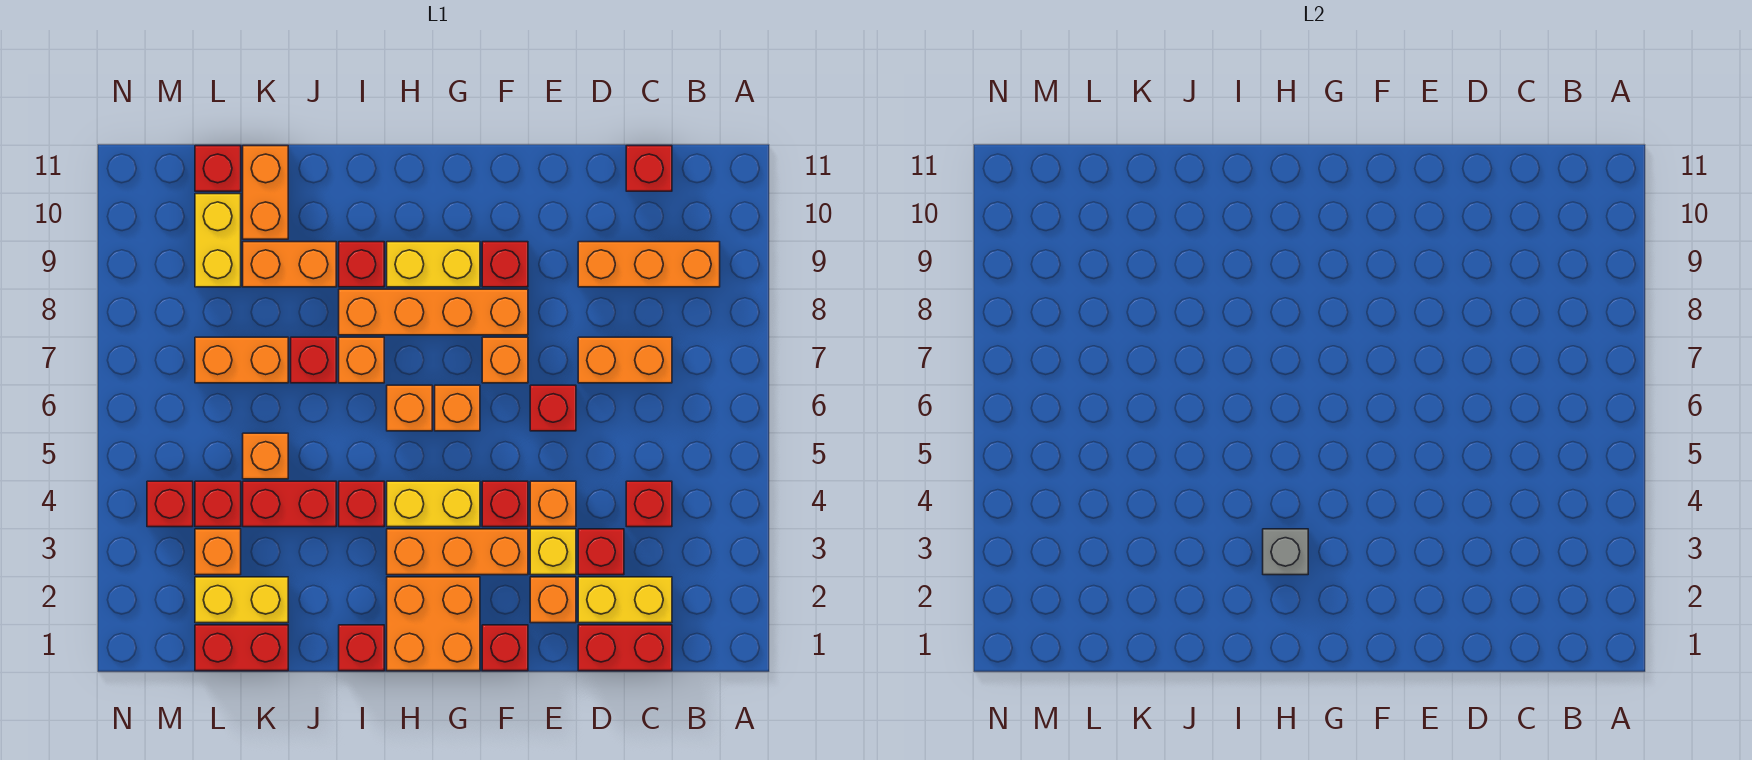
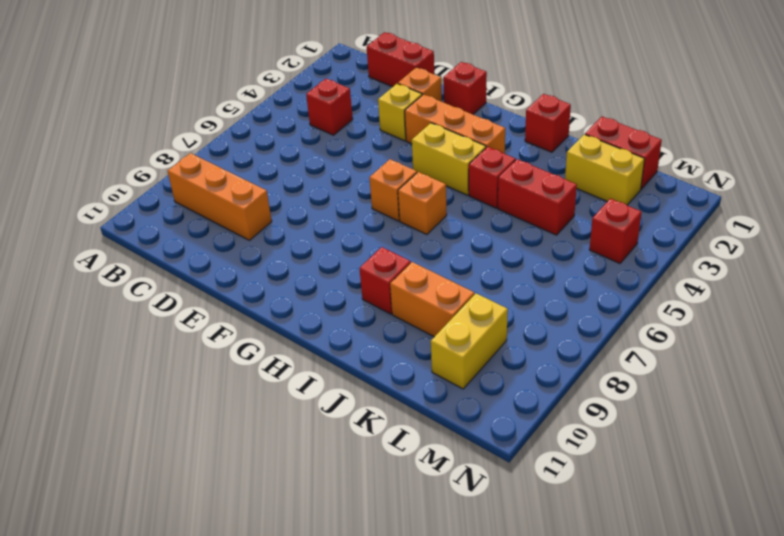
none -> yellow brick C2:D2 level 1
none -> orange brick C7:D7 level 1
none -> red brick C11 level 1
none -> red brick D3 level 1

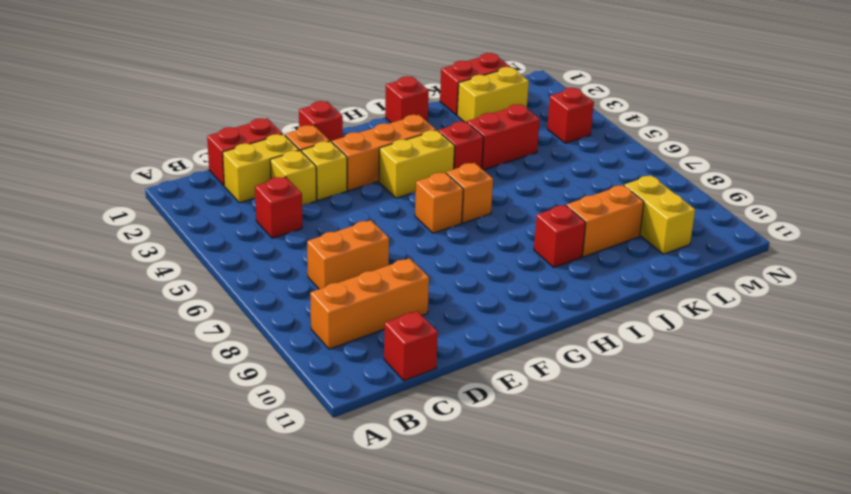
yellow brick D3 level 1 -> red brick D3 level 1
none -> orange brick E4 level 1
none -> red brick E6 level 1
none -> red brick F4 level 1
none -> orange brick F7 level 1

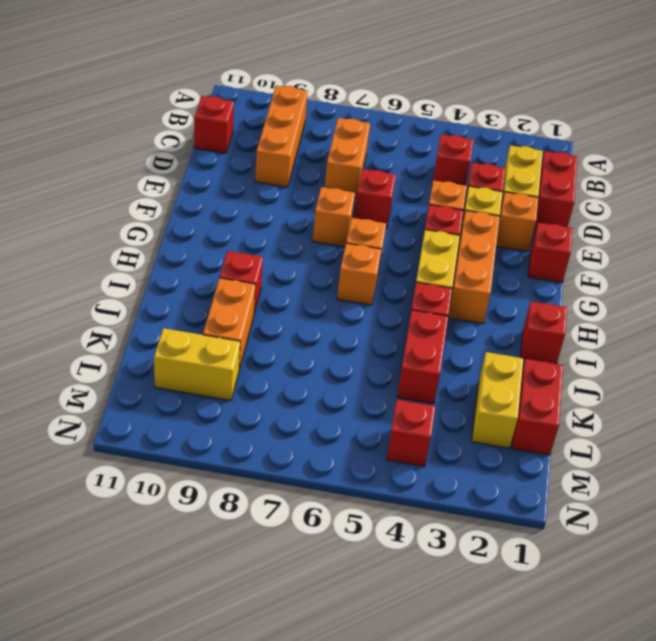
none -> orange brick F8:I8 level 1
none -> red brick F9 level 1
none -> orange brick G1:H2 level 1
none -> yellow brick G9:H9 level 1

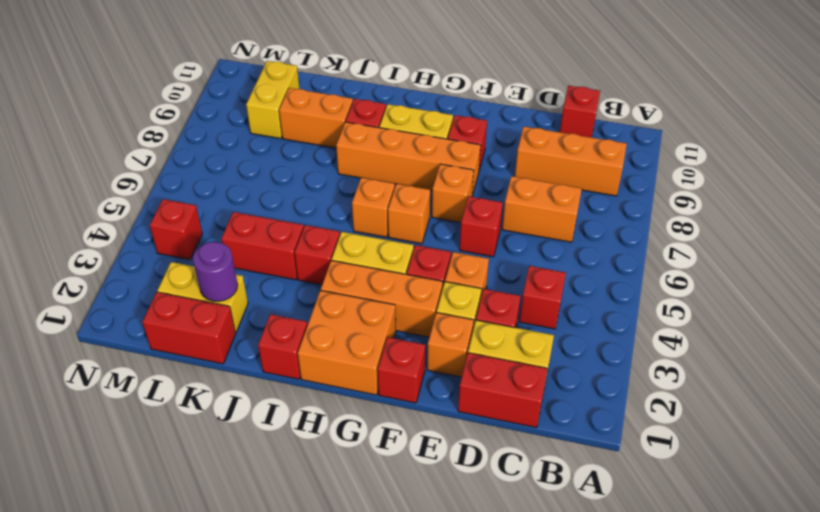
purple round brick K2 level 2 -> none
none -> orange brick I7 level 1
none -> red brick J7 level 1
none -> orange brick K5 level 1
none -> orange brick K7:L7 level 1

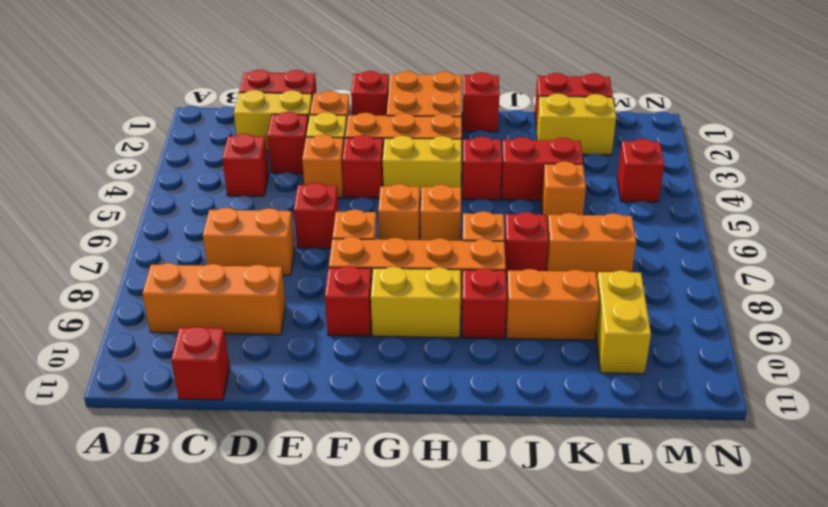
none -> orange brick K10:K11 level 1
none -> orange brick L3 level 1
none -> red brick L4 level 1
none -> red brick L11 level 1

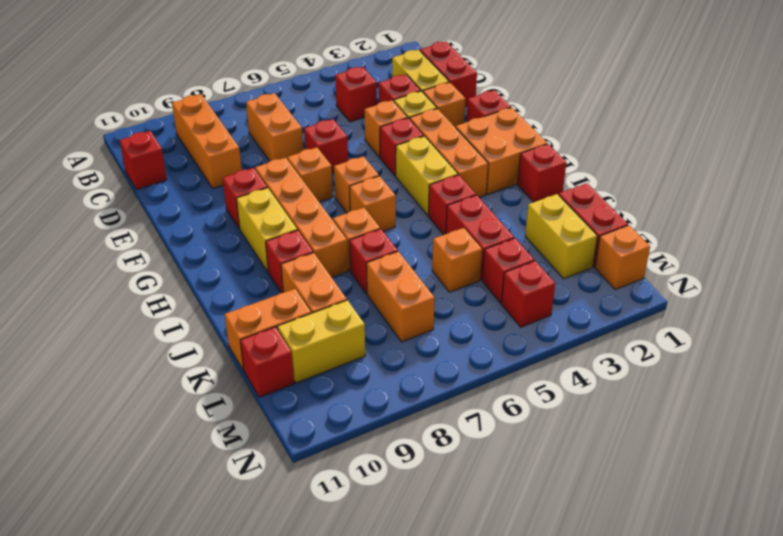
orange brick M1 level 1 -> orange brick L3 level 1
none -> grey brick H3 level 2

